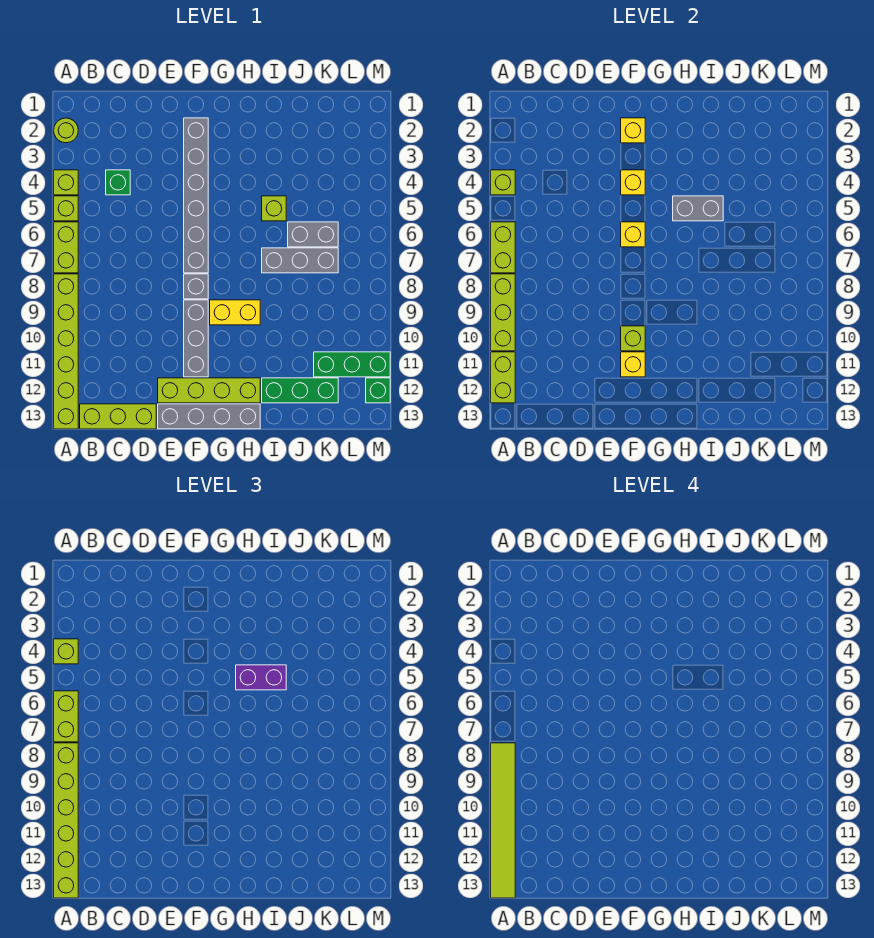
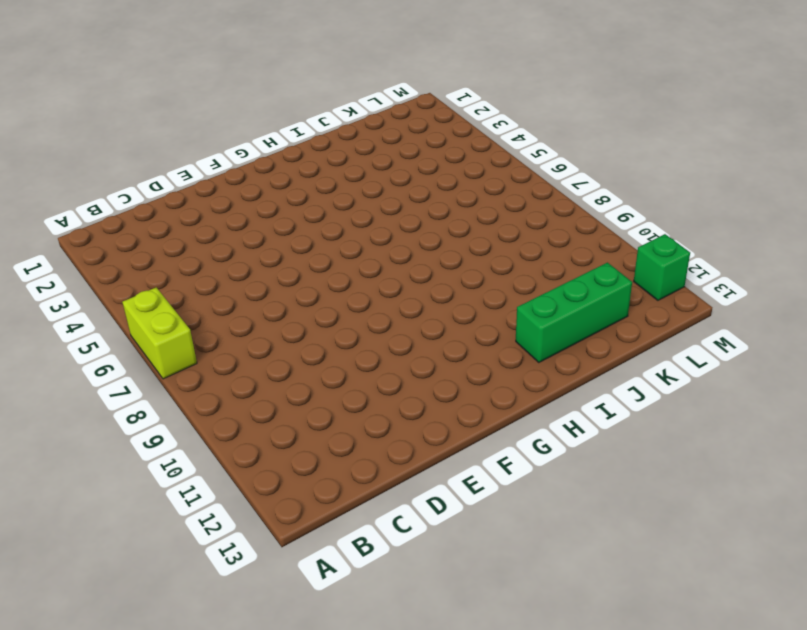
none -> lime round brick A2 level 1
none -> lime brick A4 level 1
none -> lime brick A5 level 1
none -> lime brick A8:A13 level 1

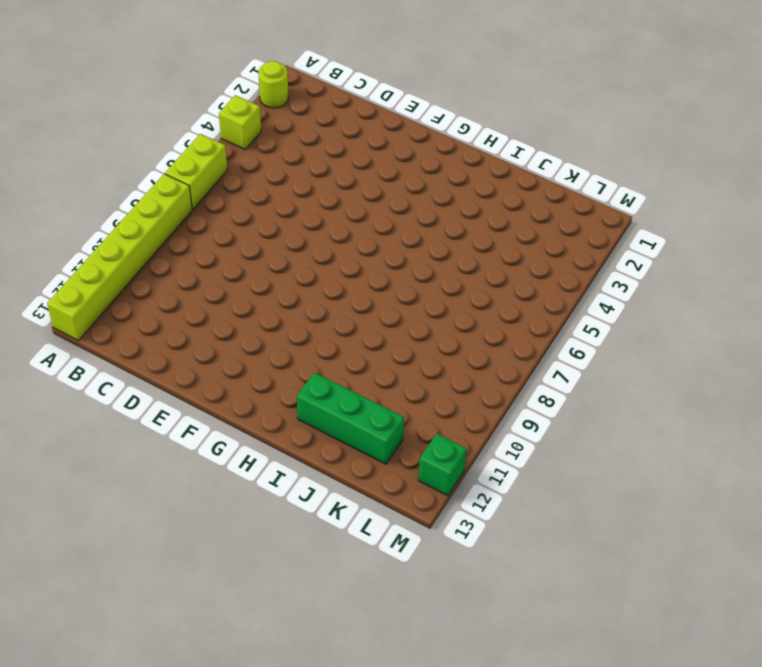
none -> lime brick A5 level 1
none -> lime brick B13:D13 level 1
none -> green brick C4 level 1
none -> lime brick E12:H12 level 1

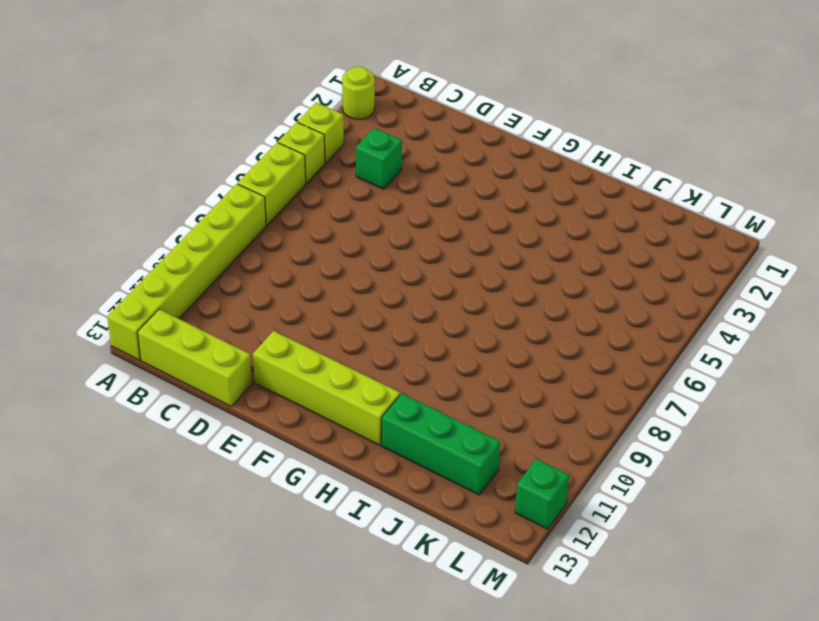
none -> grey brick E13:H13 level 1
none -> grey brick F2:F7 level 1
none -> grey brick F8 level 1
none -> grey brick F9:F11 level 1

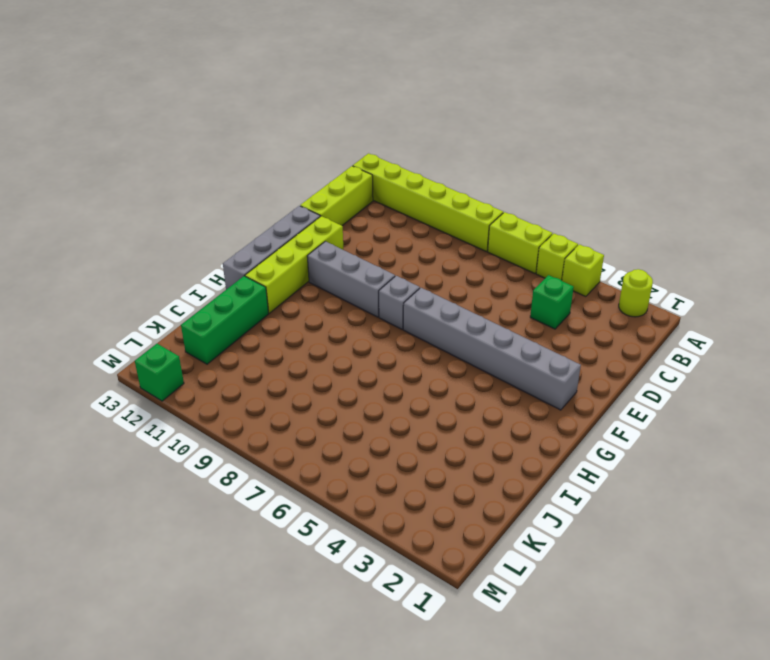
none -> yellow brick G9:H9 level 1
none -> lime brick I5 level 1
none -> grey brick I7:K7 level 1
none -> grey brick J6:K6 level 1

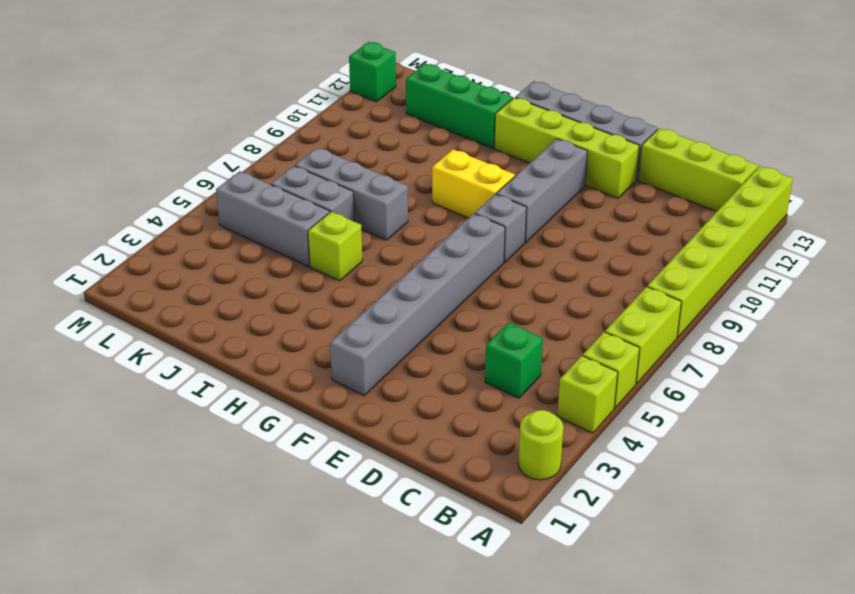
grey brick J5:L5 level 1 -> none
none -> green brick K11:M11 level 1
none -> lime brick A4 level 2
none -> lime brick A6:A7 level 2
none -> lime brick A8:A10 level 2

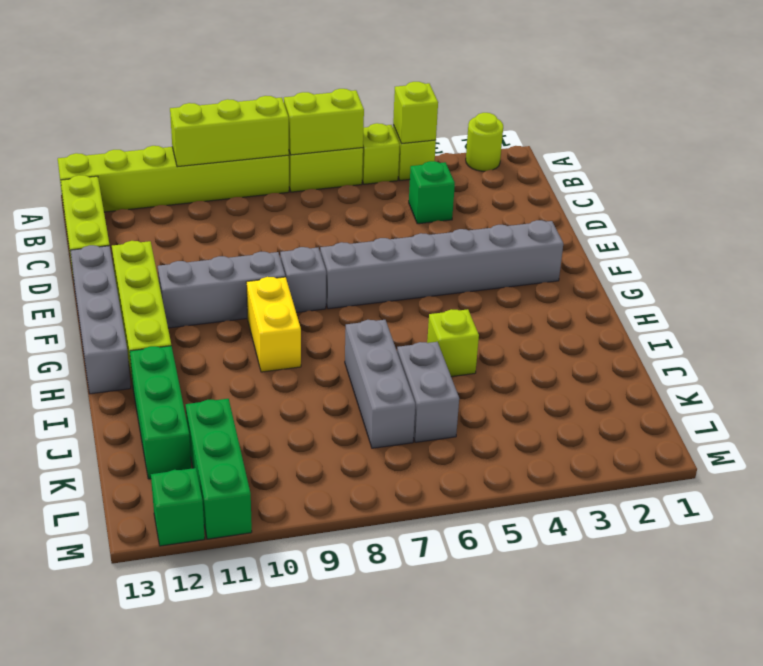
none -> lime brick A11:A12 level 2
none -> yellow brick F2 level 2
none -> yellow brick F4 level 2
none -> yellow brick F6 level 2

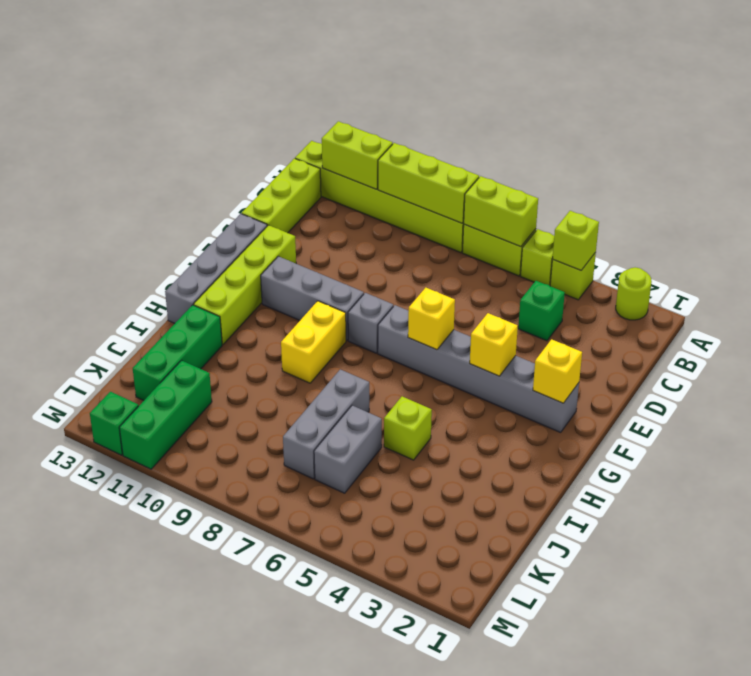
none -> lime brick F10 level 2
none -> yellow brick F11 level 2
none -> grey brick H5:I5 level 2
none -> lime brick A4 level 3

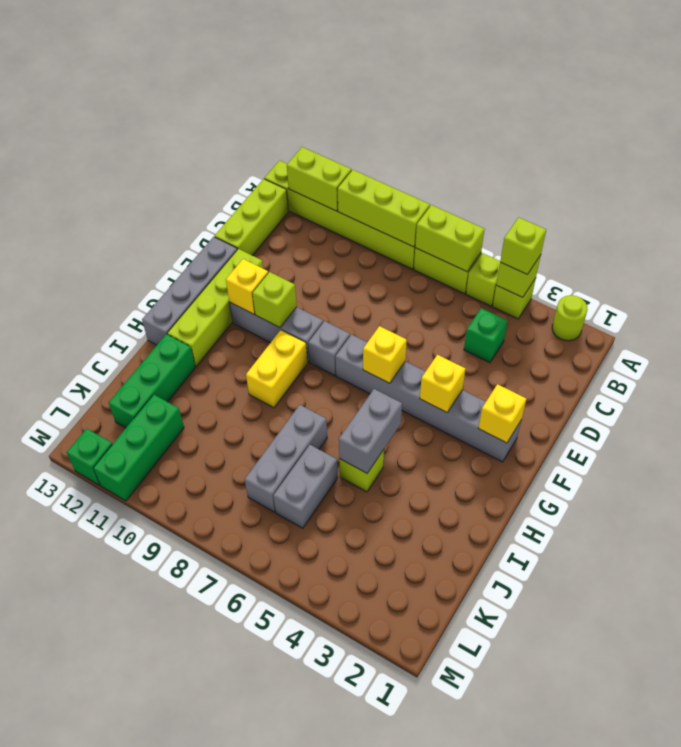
none -> lime brick A6:A7 level 3
none -> lime brick A8:A13 level 3
none -> purple brick H5:I5 level 3
none -> lime tile A8:A13 level 4

